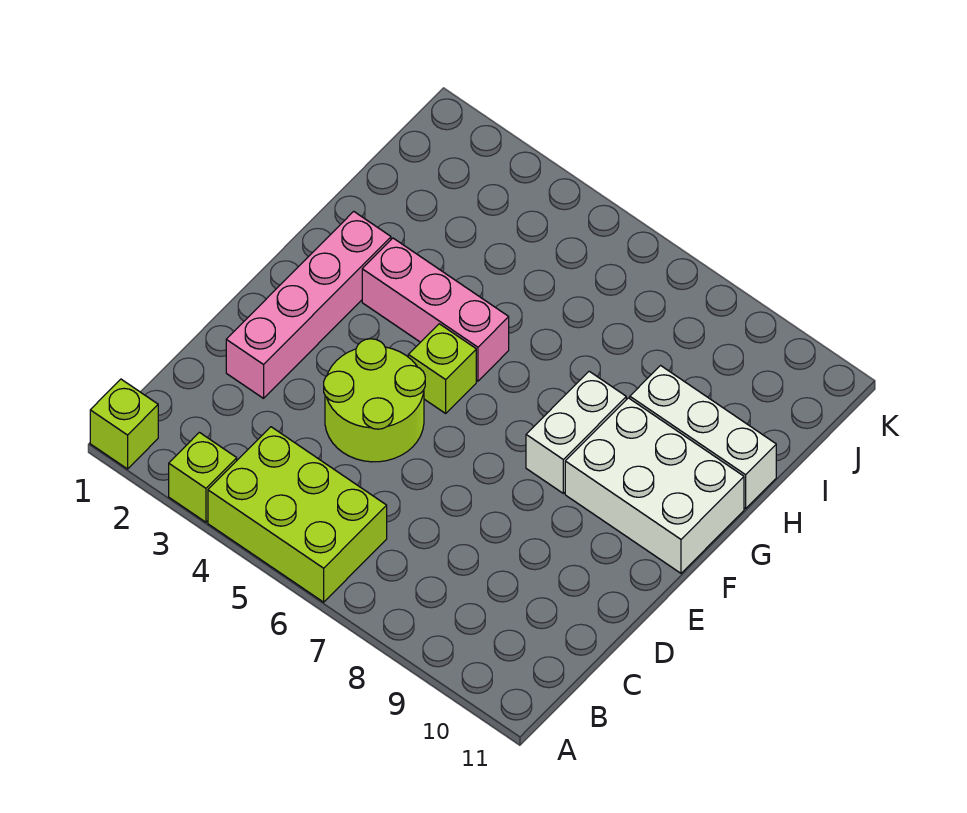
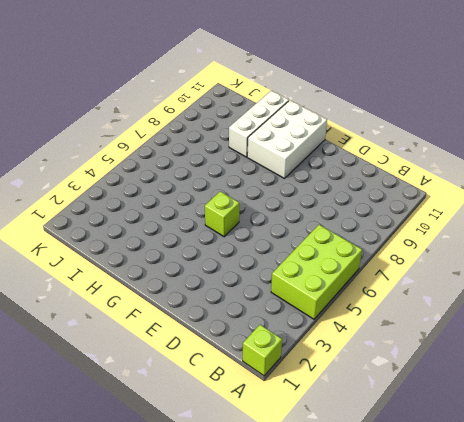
none -> lime brick A3 level 1
none -> pink brick D2:G2 level 1

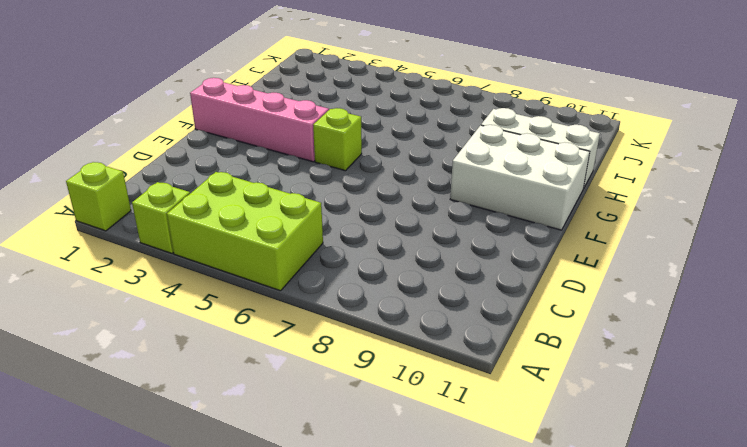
pink brick F1:F4 level 1 -> pink brick D2:G2 level 1
none -> lime round brick D4:E5 level 1
none -> white brick F8:G8 level 1

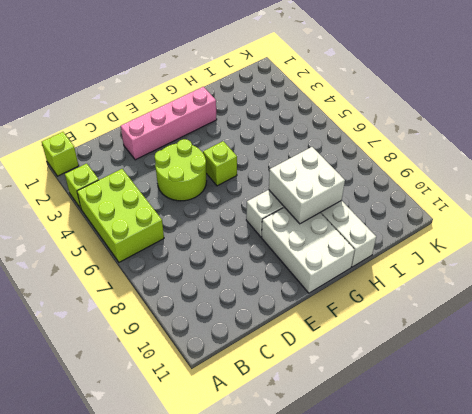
white brick G8:H9 level 2 -> none
none -> pink brick G3:G5 level 1

